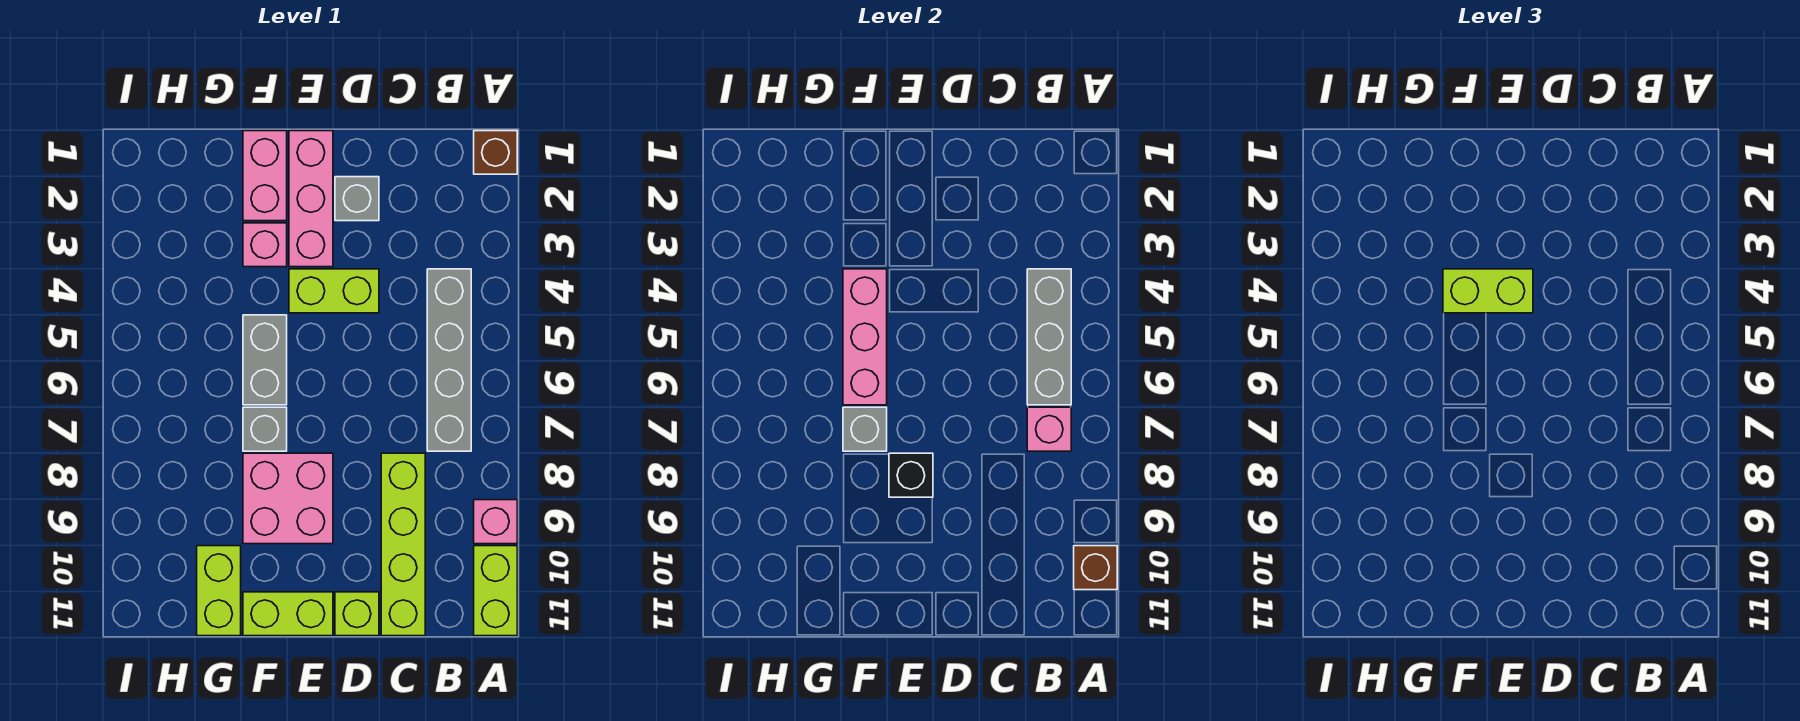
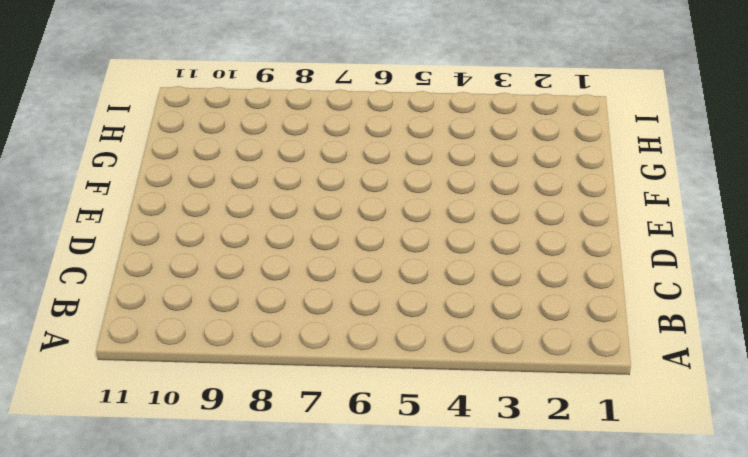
none -> brown brick A1 level 1
none -> pink brick A9 level 1
none -> lime brick A10:A11 level 1

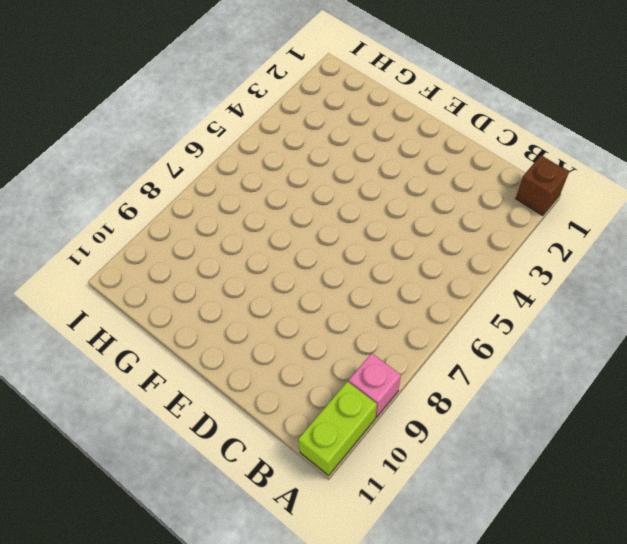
none -> grey brick B4:B7 level 1
none -> lime brick C8:C11 level 1
none -> grey brick D2 level 1

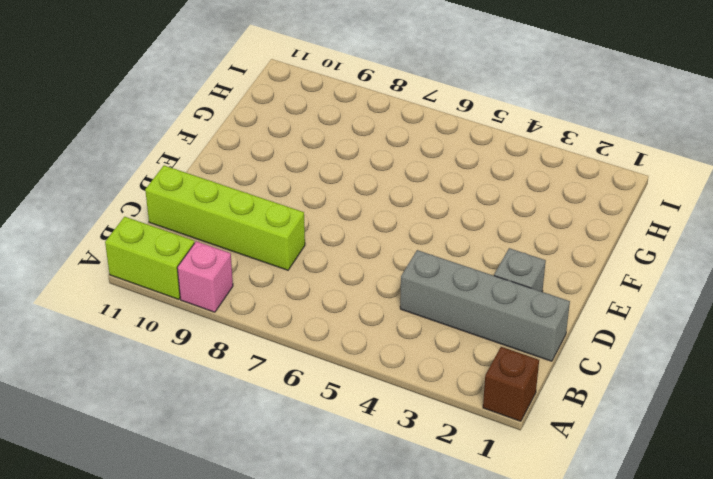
grey brick C1:C4 level 1 -> grey brick B4:B7 level 1
none -> lime brick D4:E4 level 1
none -> lime brick D11 level 1
none -> pink brick E1:E3 level 1

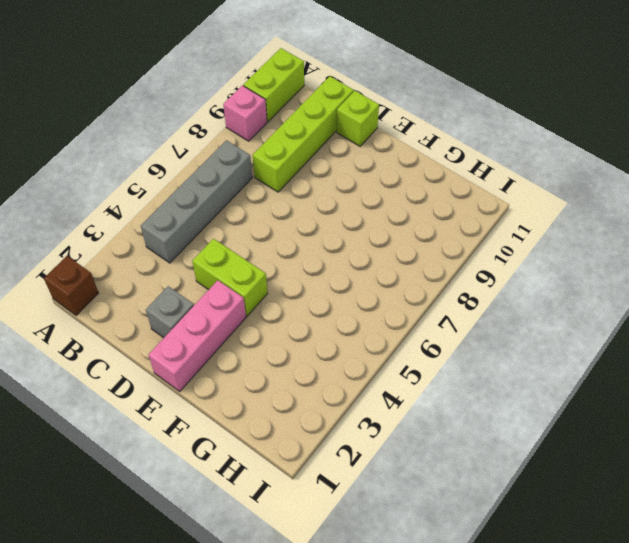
none -> pink brick E8:F9 level 1
none -> lime brick E11:F11 level 1
none -> pink brick F1:F2 level 1

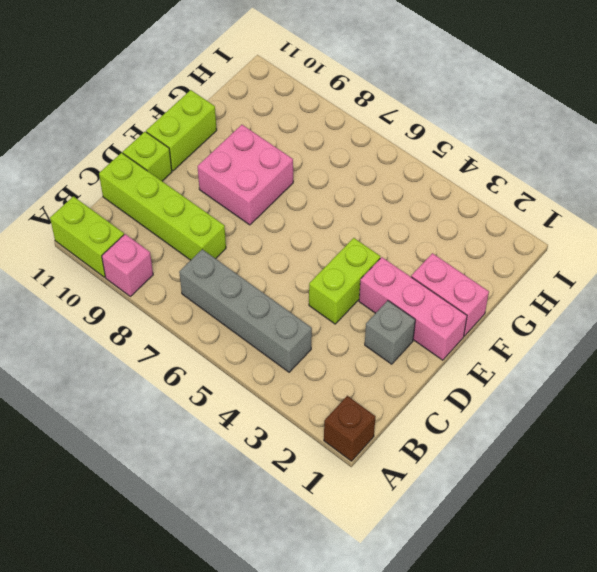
none -> pink brick F3 level 1
none -> grey brick F5:F6 level 1
none -> grey brick F7 level 1

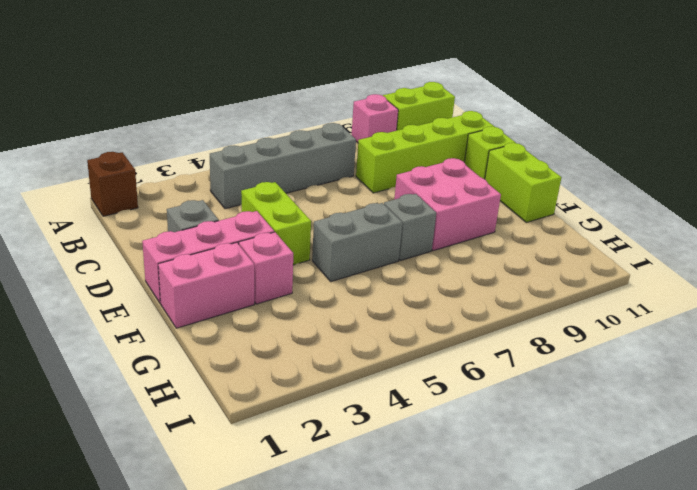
none -> lime brick G10:G11 level 1
none -> brown brick A10 level 2
none -> grey brick B4:B6 level 2

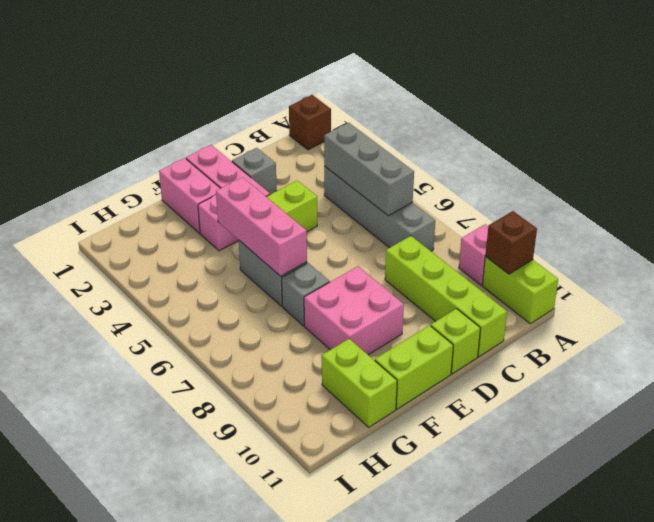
none -> pink brick B7 level 2
none -> black brick E8 level 2
none -> grey brick F7 level 2

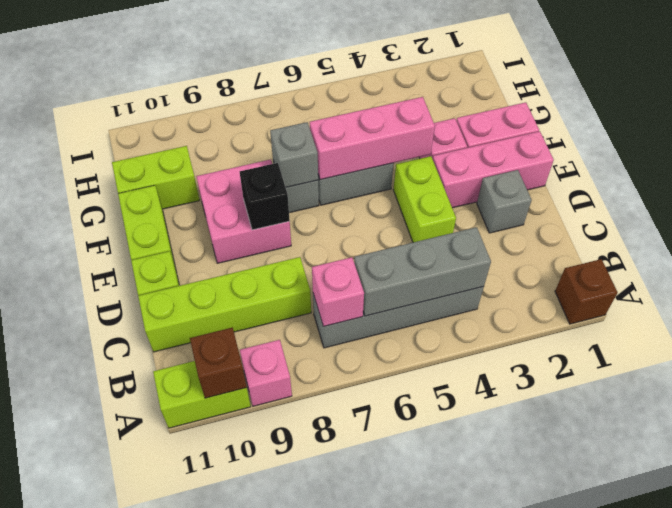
none -> lime brick E4:F4 level 3

